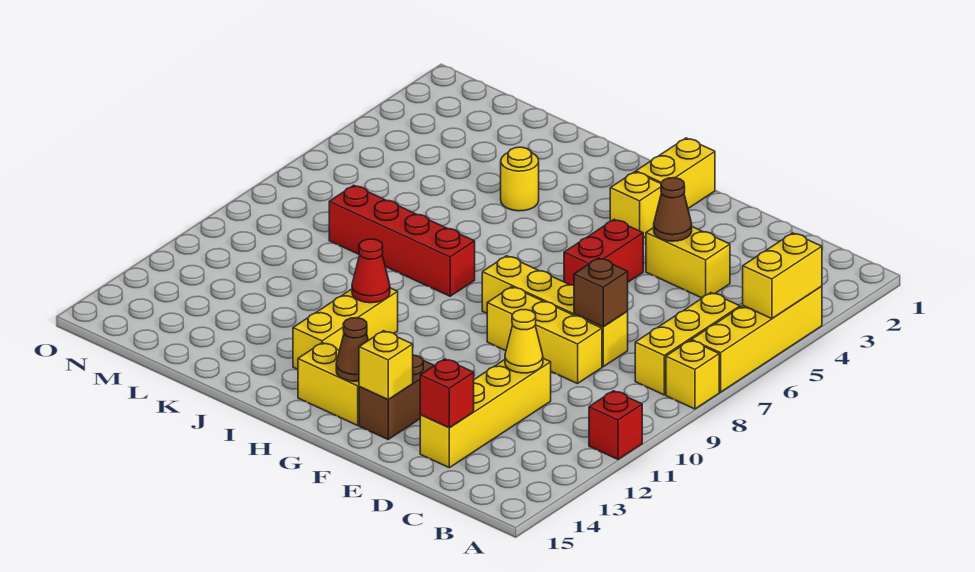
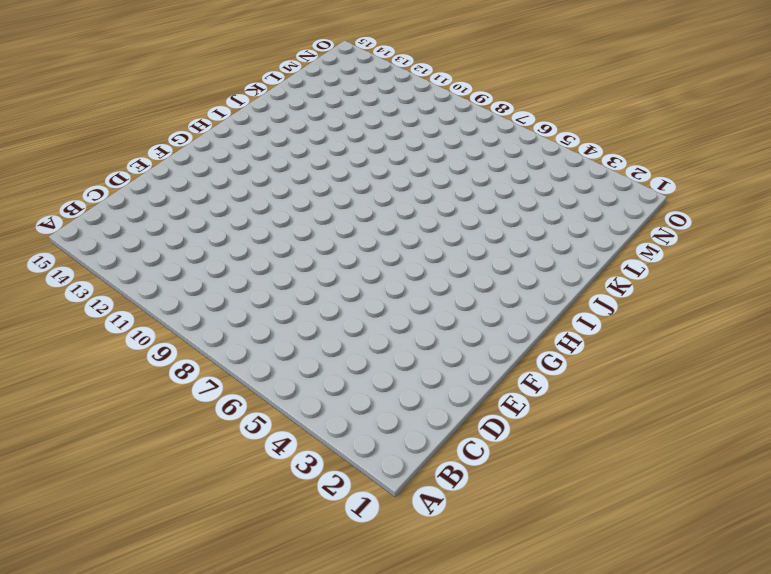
none -> yellow brick A4:A7 level 1
none -> yellow brick A8 level 1
none -> red brick A11 level 1

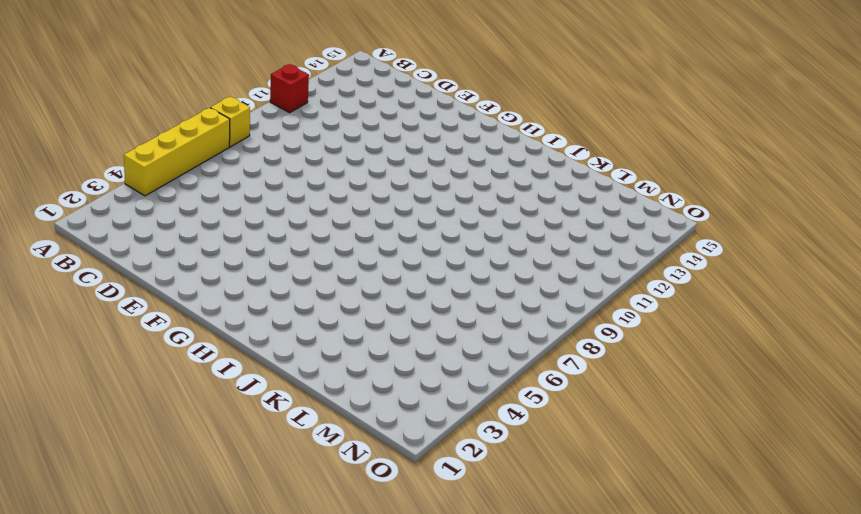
none -> yellow brick B6:B8 level 1
none -> yellow brick D4:E4 level 1
none -> yellow brick D8:G8 level 1

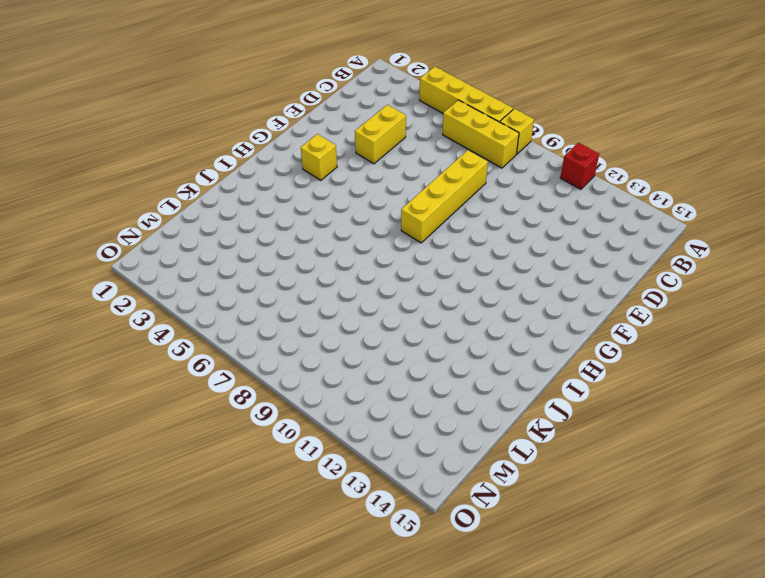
none -> yellow brick D9:F9 level 1
none -> yellow brick D11:D14 level 1
none -> red brick F5:F6 level 1

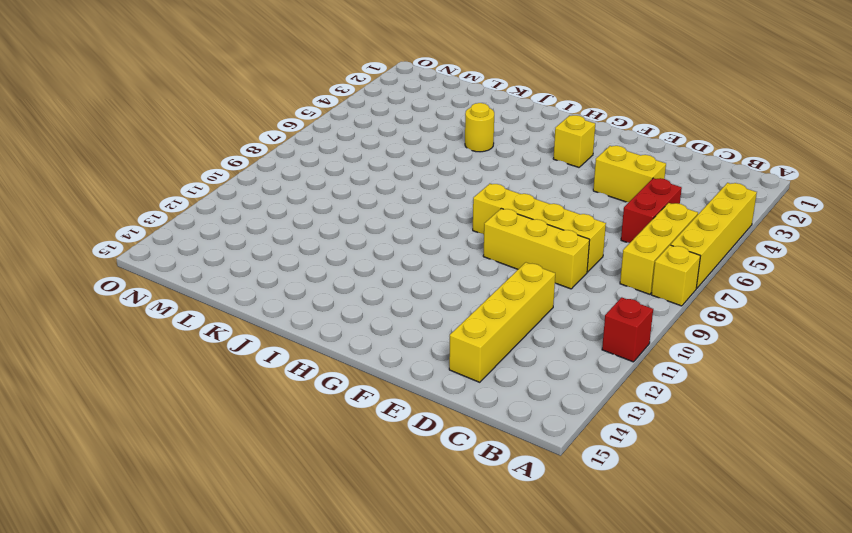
red brick C5:C6 level 1 -> red brick F5:F6 level 1
none -> brown brick F13:F14 level 1
none -> yellow brick G1:G2 level 1
none -> yellow brick G14:H14 level 1

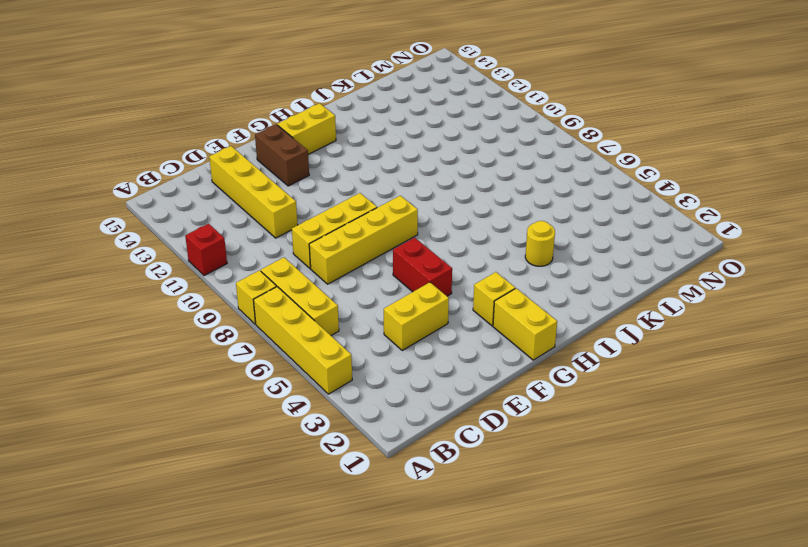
none -> red brick I8:L8 level 1
none -> yellow brick I11:I13 level 1
none -> yellow brick A4:A5 level 2

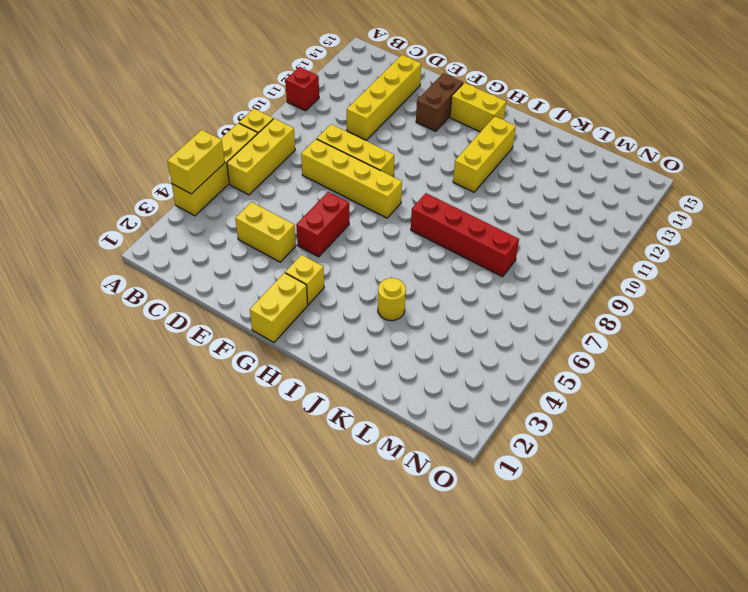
none -> brown brick D8 level 2
none -> yellow cone D11 level 2
none -> red brick D14 level 2

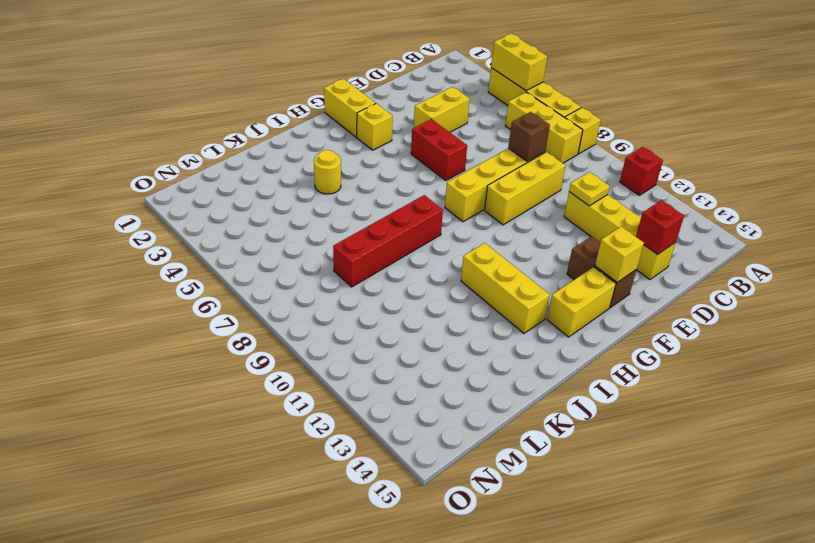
yellow plate D11 level 2 -> yellow cone D11 level 2
none -> brown cone E4 level 2
none -> brown cone G14 level 2
none -> red cone I11 level 2

